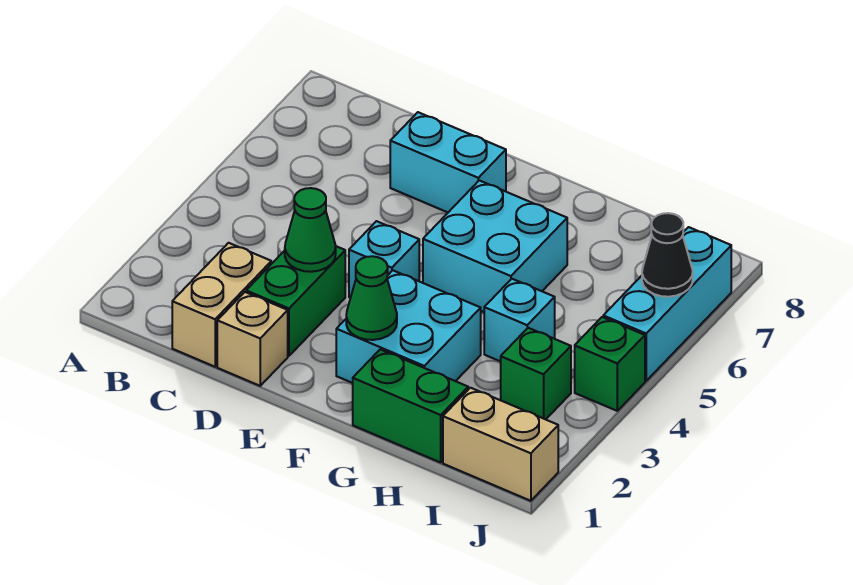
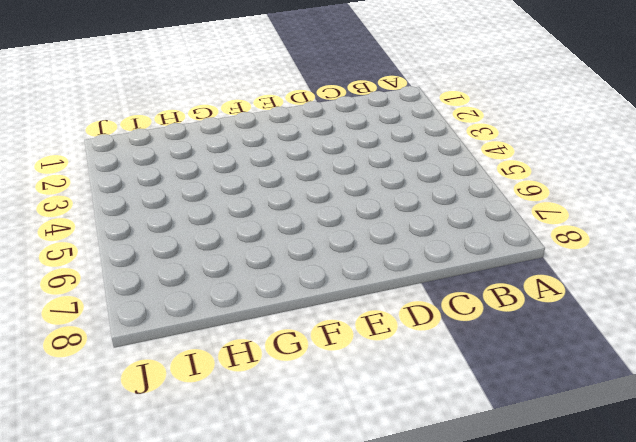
none -> tan brick C1:C2 level 1
none -> tan brick D1 level 1
none -> green brick D2:D3 level 1

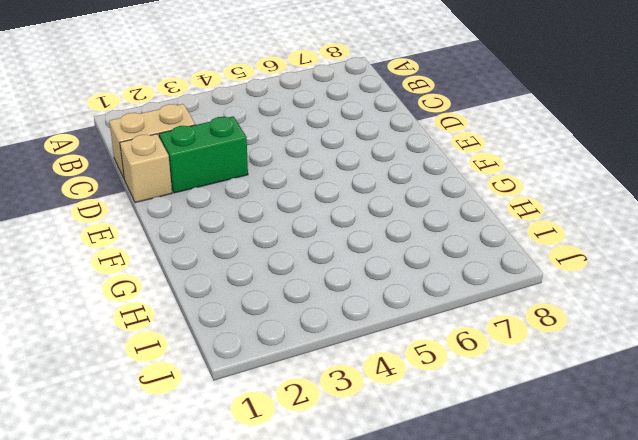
none -> cyan brick D7:E7 level 1
none -> cyan brick E4 level 1
none -> cyan brick F2:G3 level 1

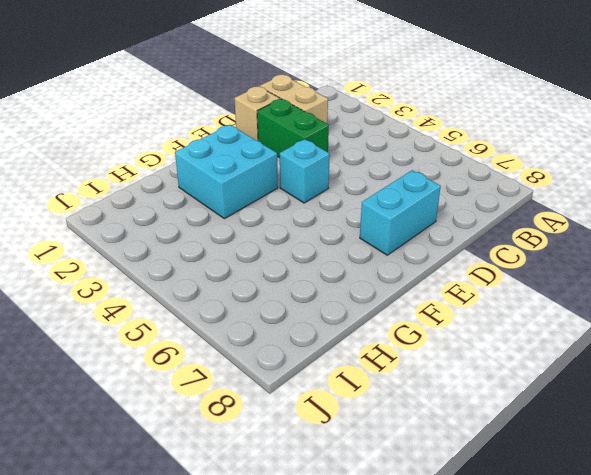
none -> cyan brick F5:G6 level 1
none -> green brick G1:H1 level 1
none -> cyan brick H4 level 1

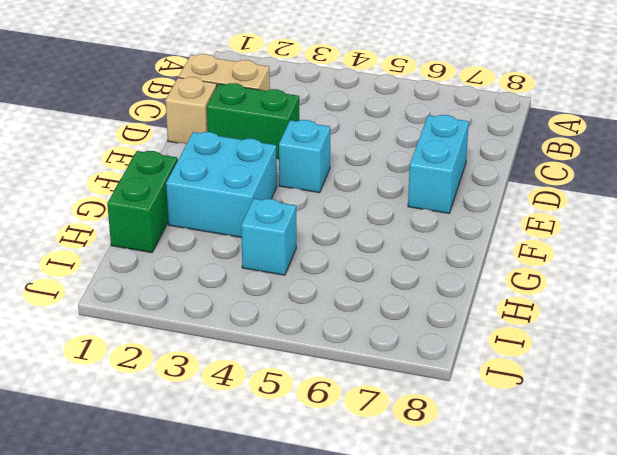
none -> cyan brick F5:G6 level 1
none -> tan brick I1:J1 level 1
none -> green brick I3 level 1

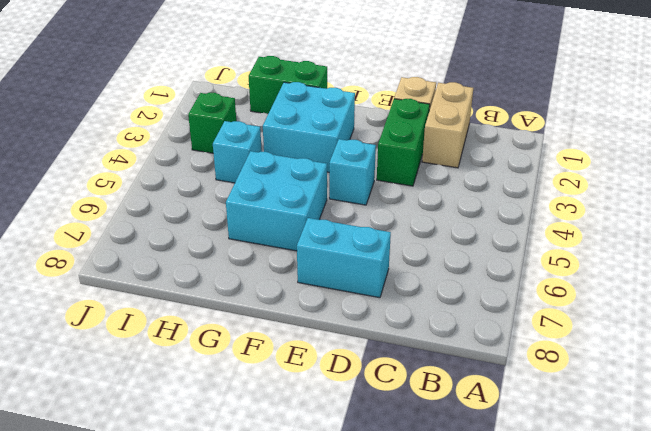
none -> tan brick I1:J1 level 1
none -> green brick J4 level 1
none -> cyan brick J5:J7 level 1

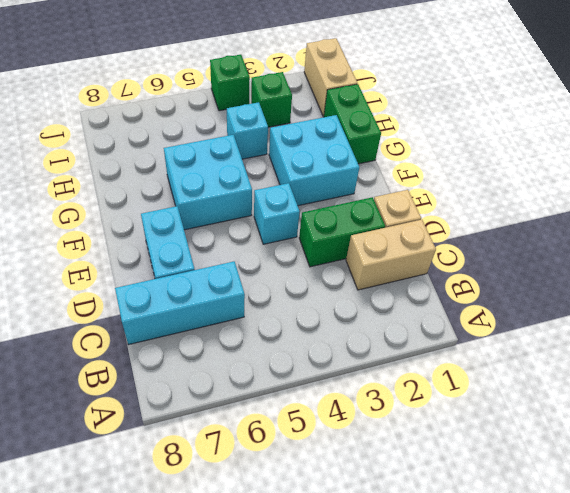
cyan brick C6:C8 level 1 -> cyan brick J5:J7 level 1
none -> green cone D3 level 2
none -> green cone F2 level 2
none -> black cone J6 level 2

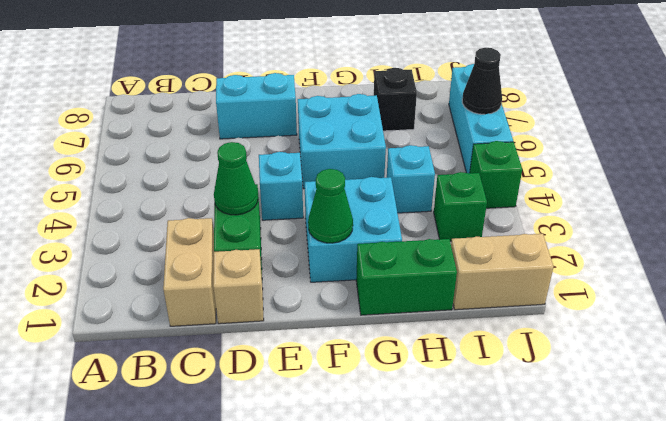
black brick H7 level 1 -> none

